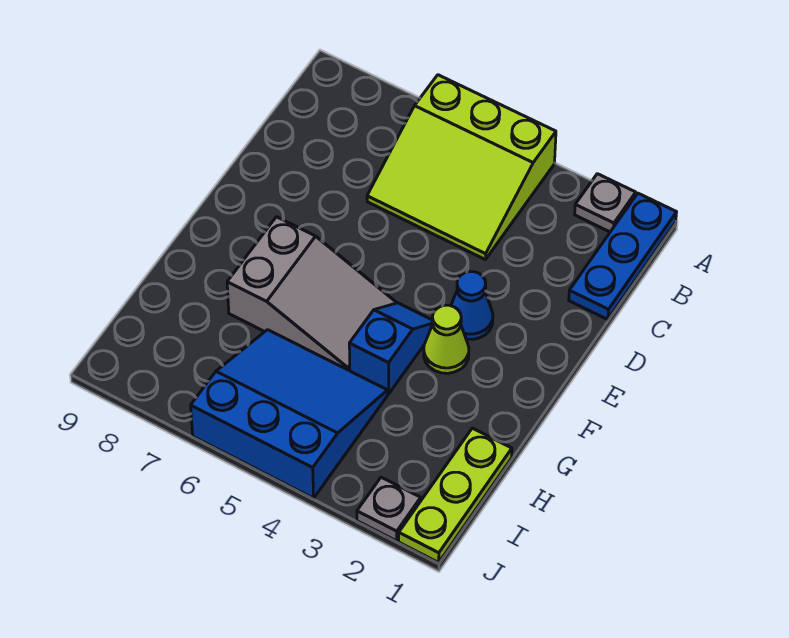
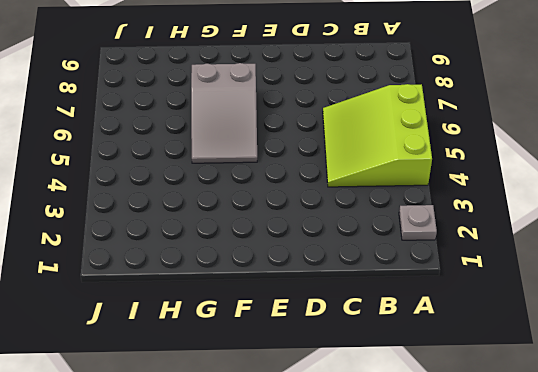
none -> blue plate A1:C1 level 1
none -> blue cone E3 level 1

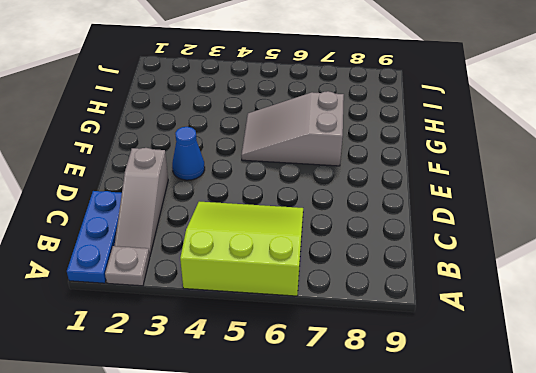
grey slope B2:D2 level 1 top D -> none
none -> lime cone F3 level 1
none -> blue slope F4:G4 level 1 top G

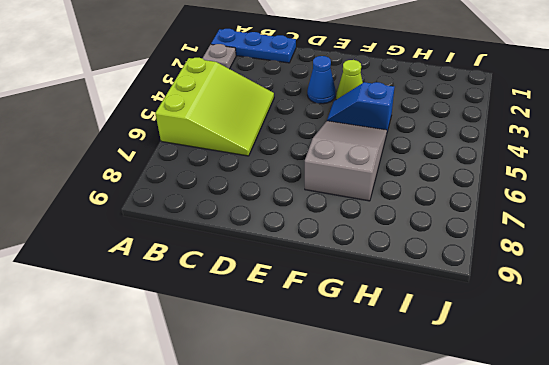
none -> lime plate H1:J1 level 1
none -> blue slope H4:J6 level 1 top J

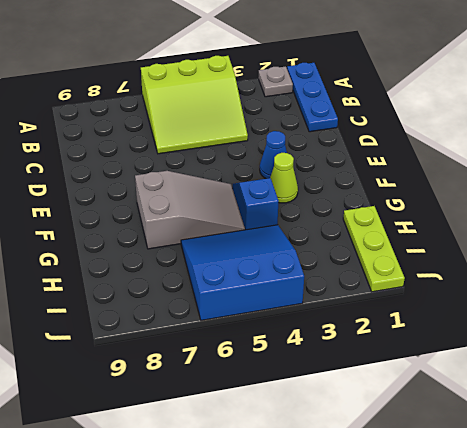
none -> grey plate J2 level 1

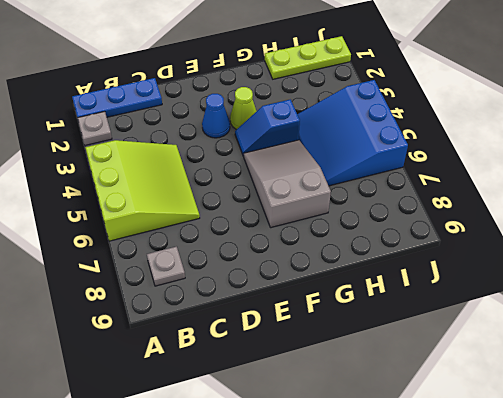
grey plate B8 level 1 -> grey plate J2 level 1

